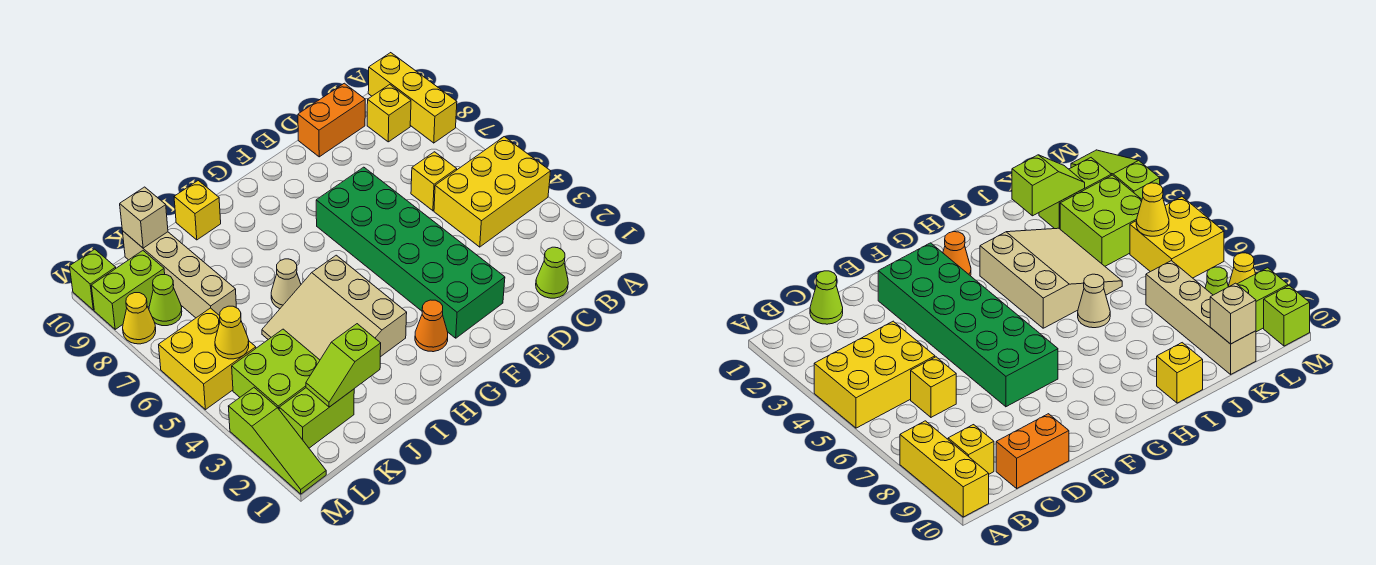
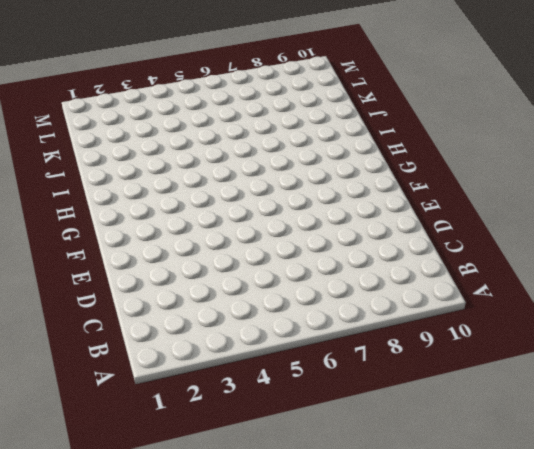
none -> yellow brick A4:C5 level 1
none -> yellow brick A8:A10 level 1
none -> yellow brick B9 level 1

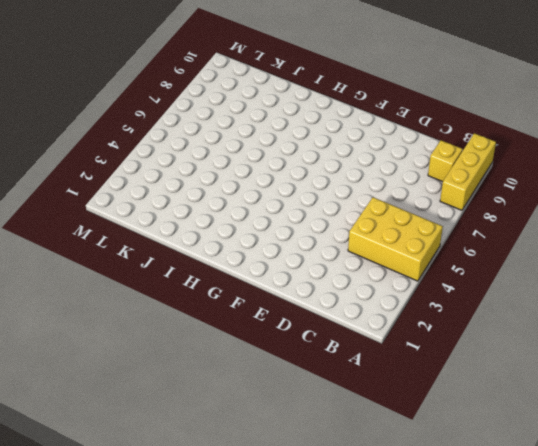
none -> lime cone C1 level 1
none -> yellow brick C6 level 1
none -> orange brick C10:D10 level 1

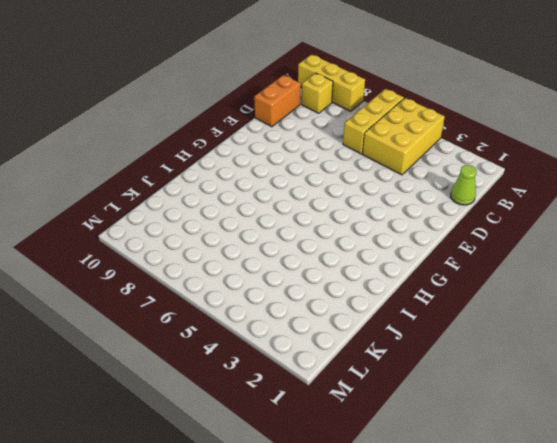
yellow brick A6:C6 level 1 -> yellow brick C6 level 1
none -> green brick E2:F7 level 1
none -> orange cone G2 level 1
none -> tan slope H3:J5 level 1 top H

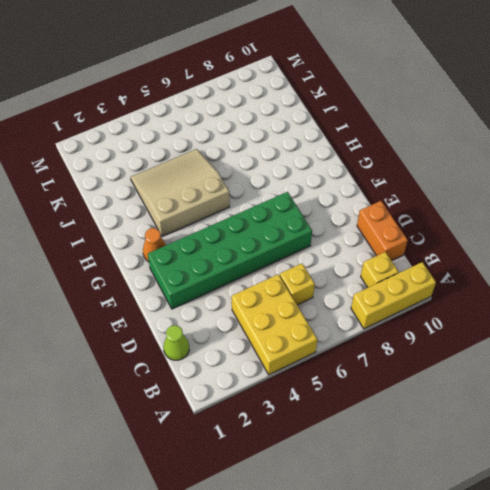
none -> tan cone I6 level 1
none -> yellow brick I10 level 1
none -> lime brick K2:L2 level 1

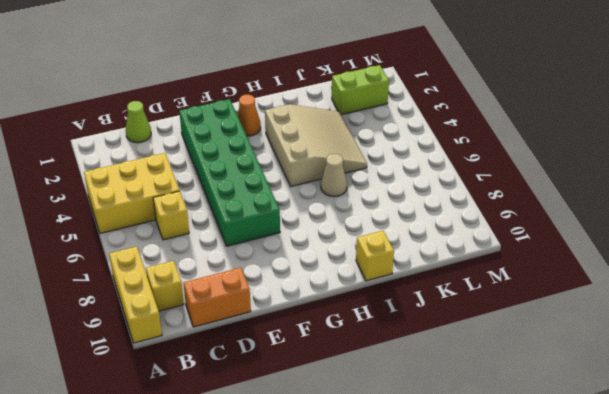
none -> lime brick K3:L4 level 1
none -> tan brick K7:K10 level 1
none -> yellow brick L5:M6 level 1

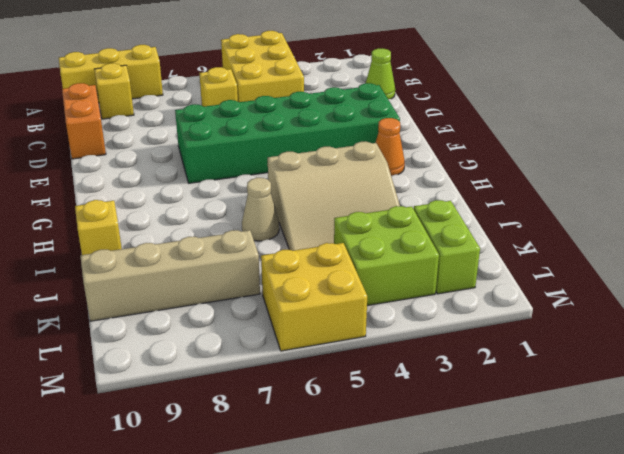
none -> lime cone L8 level 1
none -> lime brick L9:M9 level 1
none -> lime slope M1:M3 level 1 top 3

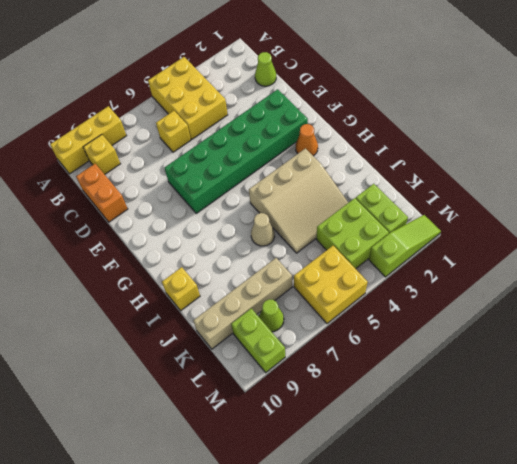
none -> yellow cone M8 level 1
none -> lime brick M10 level 1
none -> lime slope J2:K2 level 2 top J

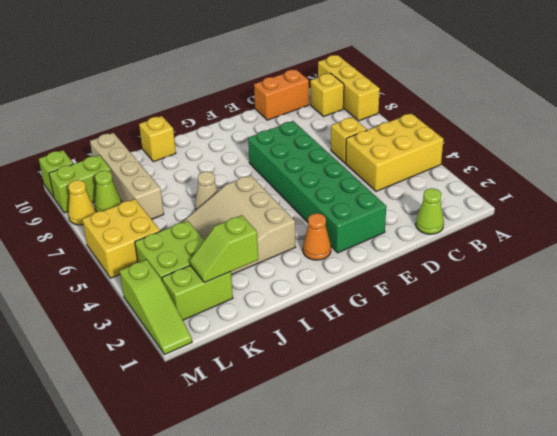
none -> tan brick K10 level 2
none -> yellow cone L5 level 2

